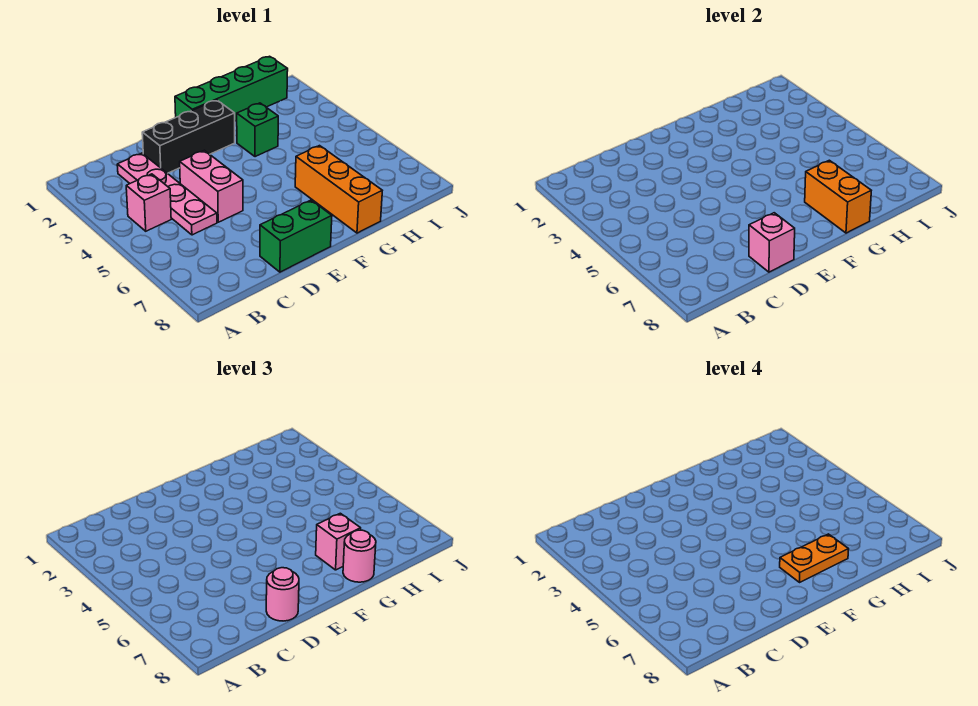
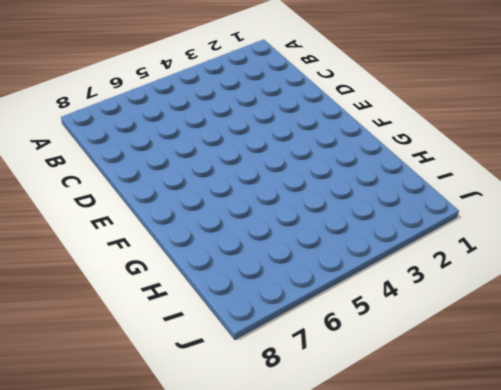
none -> pink brick B4 level 1
none -> pink plate C2:C5 level 1
none -> black brick D2:F2 level 1

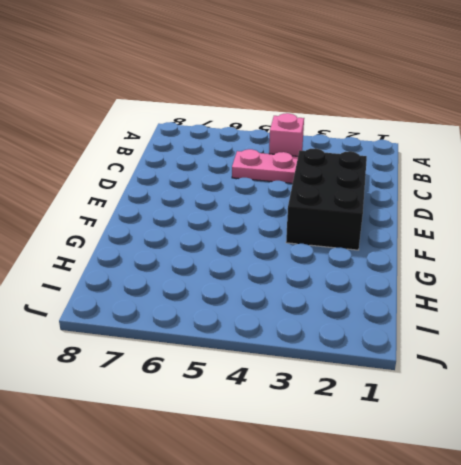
black brick D2:F3 level 1 -> black brick D2:F2 level 1
none -> pink brick D4:D5 level 1
none -> green brick D8:E8 level 1
none -> green brick F1:I1 level 1

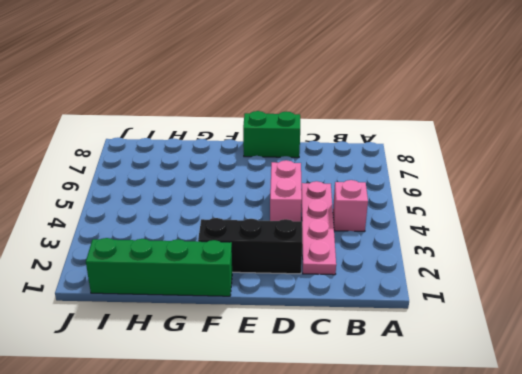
none -> green brick G3 level 1
none -> orange brick G6:G8 level 1
none -> pink brick D8 level 2

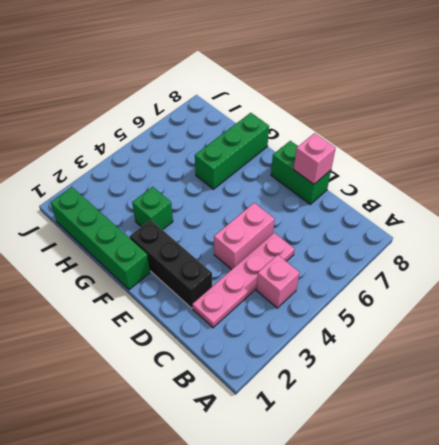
green brick G6:G8 level 1 -> orange brick G6:G8 level 1
none -> orange brick G7:G8 level 2
none -> pink round brick D8 level 3
none -> pink brick G7 level 3

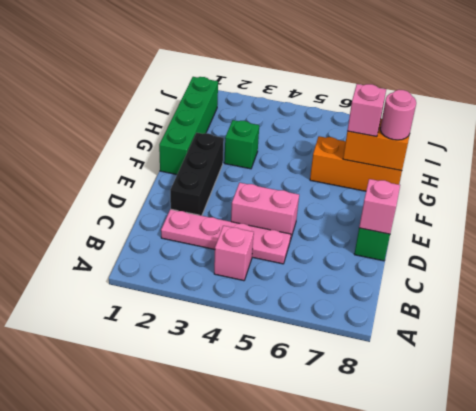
none -> pink round brick D8 level 3
none -> orange plate F7:G7 level 4

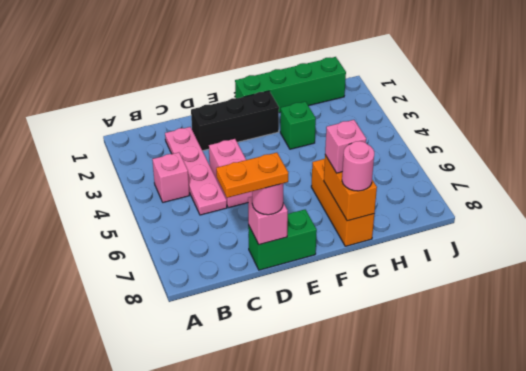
orange plate C8:D8 level 4 -> orange plate F7:G7 level 4

